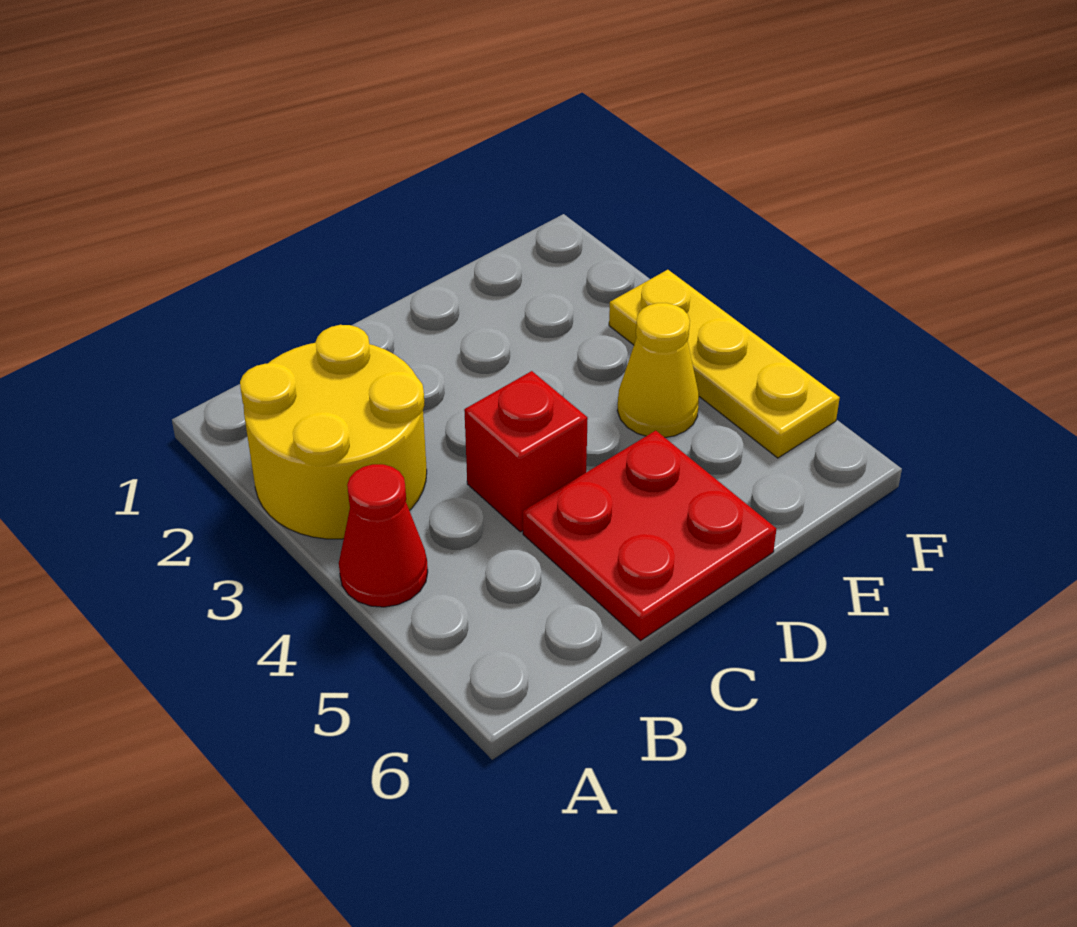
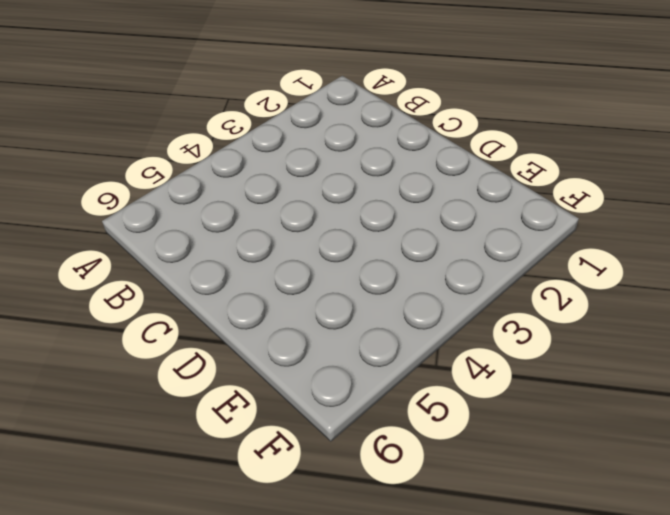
none -> yellow round brick A2:B3 level 1
none -> red cone A4 level 1

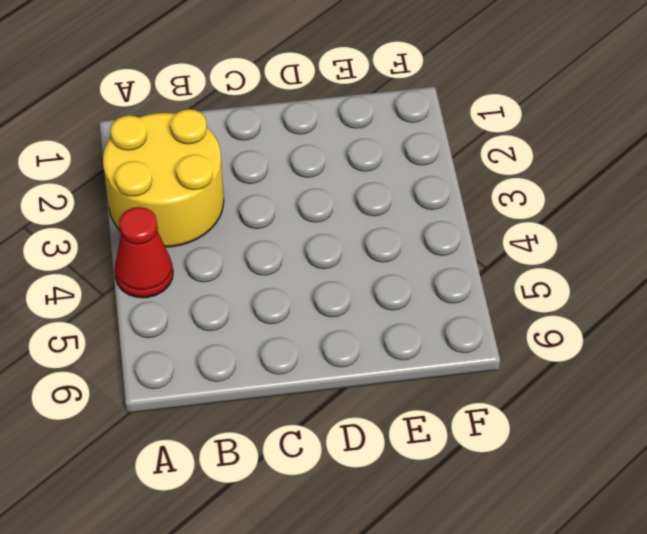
none -> red brick C4 level 1
none -> red plate C5:D6 level 1

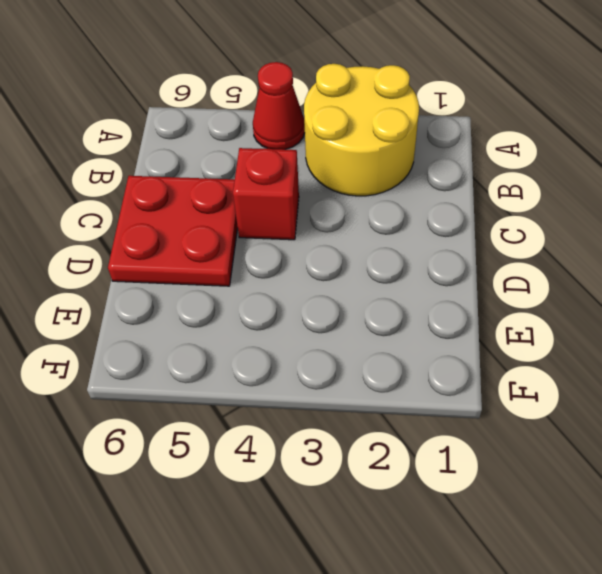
none -> yellow cone E4 level 1
none -> yellow plate F3:F5 level 1

